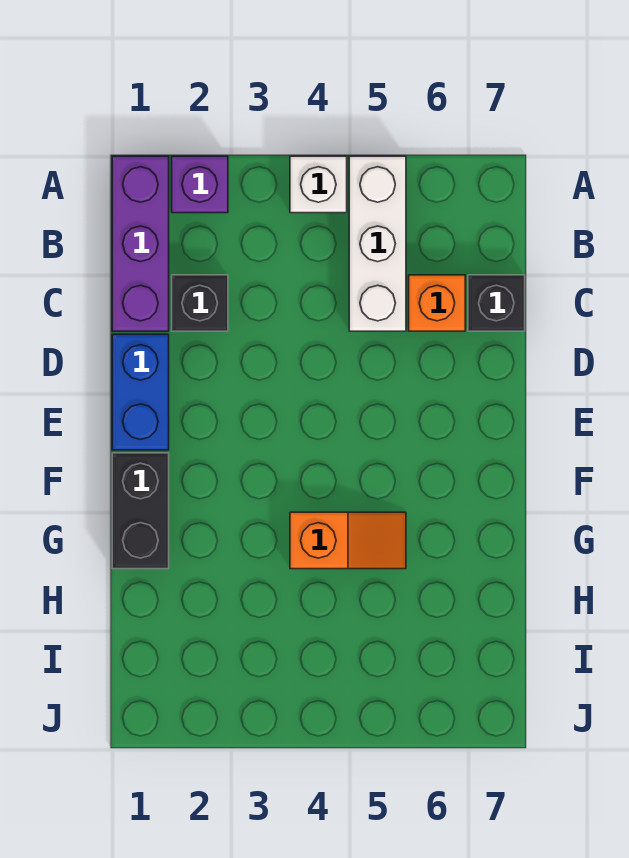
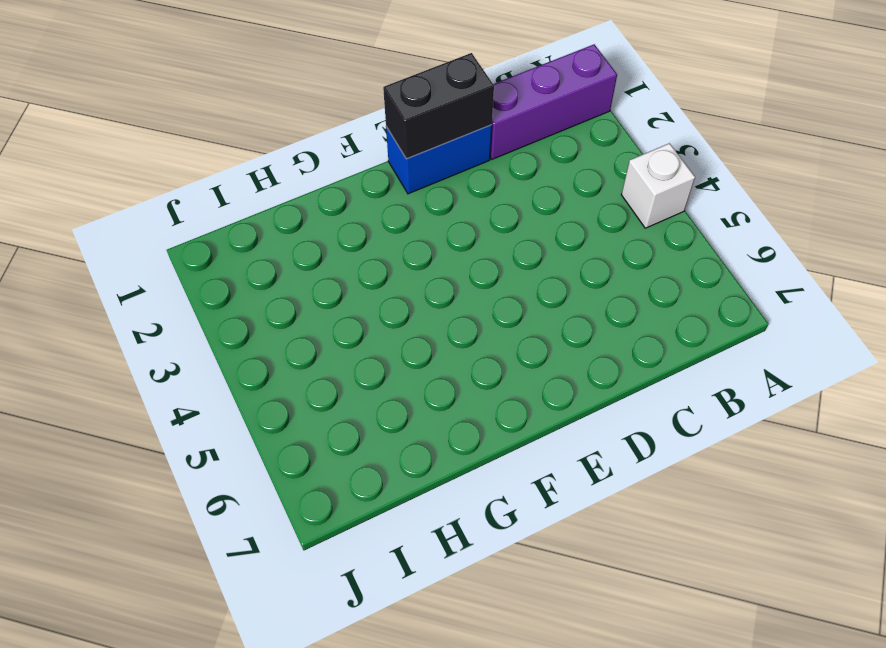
black brick D1:E1 level 2 -> black brick F1:G1 level 1
none -> purple brick A2 level 1
none -> white brick A5:C5 level 1

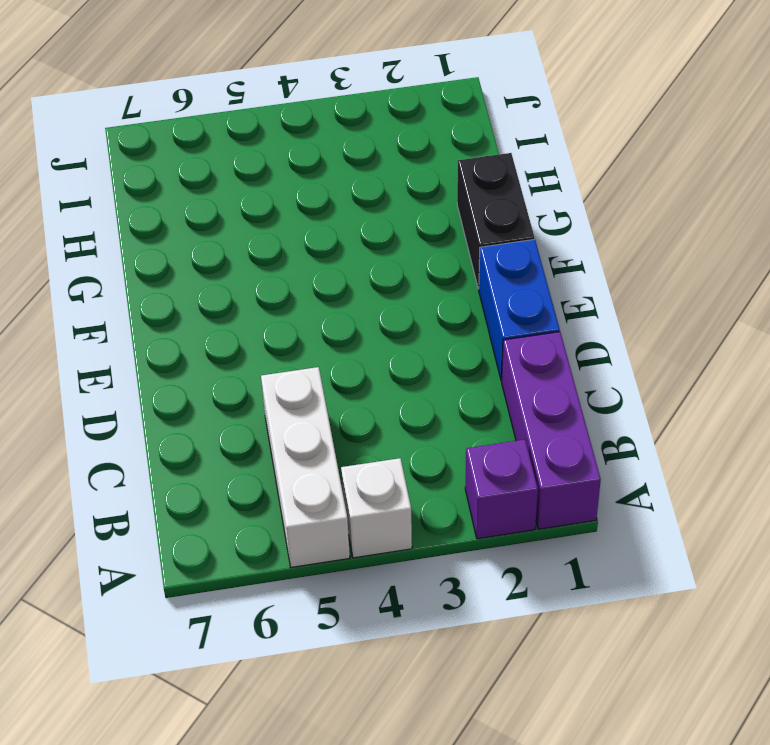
none -> black brick C2 level 1
none -> orange brick C6 level 1

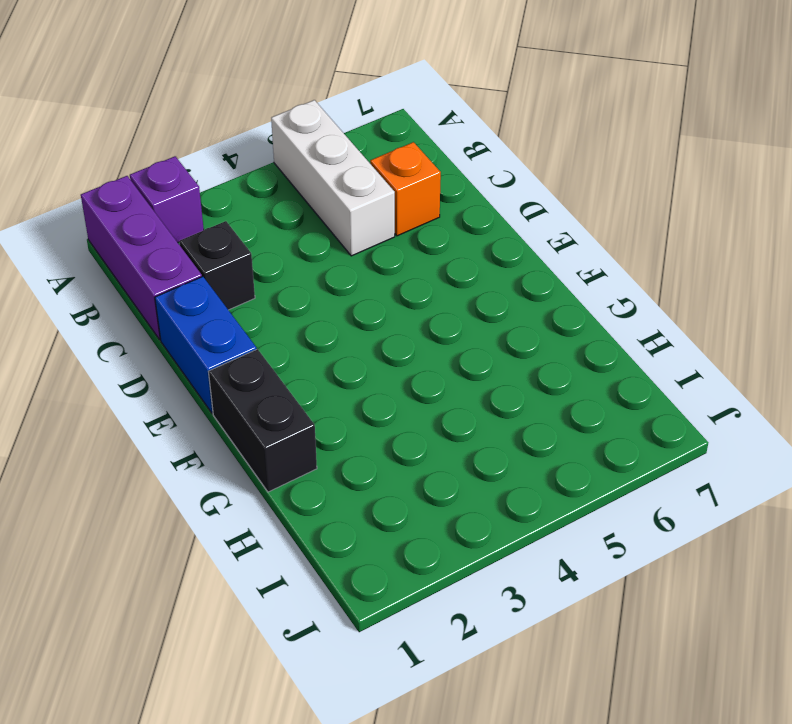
none -> white brick A4 level 1
none -> black brick C7 level 1

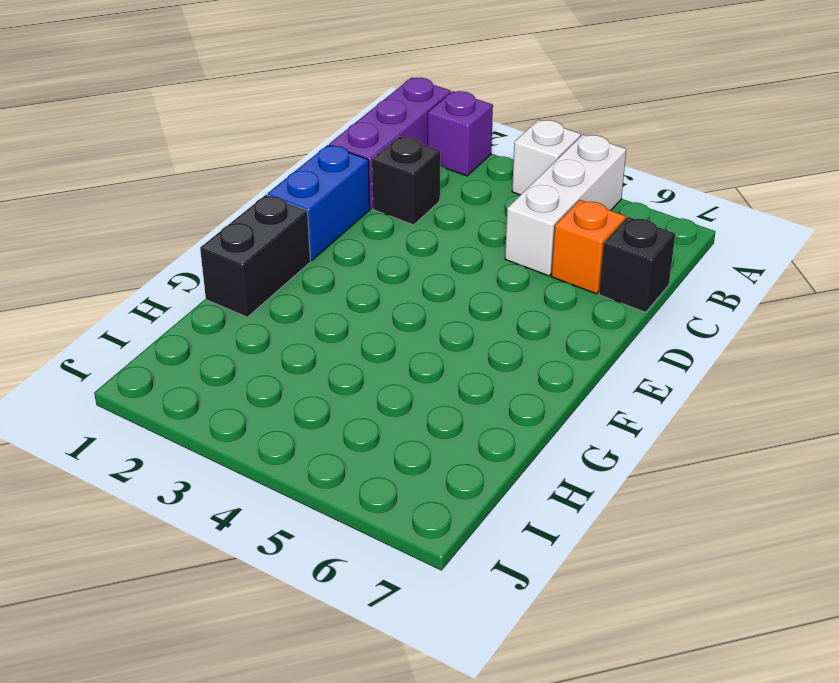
none -> orange slope G4:G5 level 1 top 4

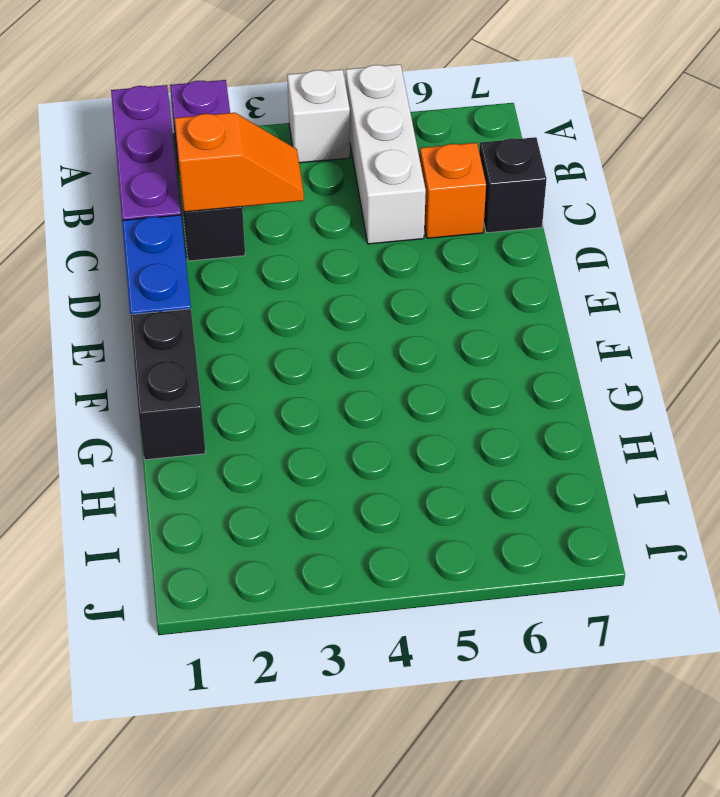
orange slope C2:C3 level 2 top 2 -> orange slope G4:G5 level 1 top 4

